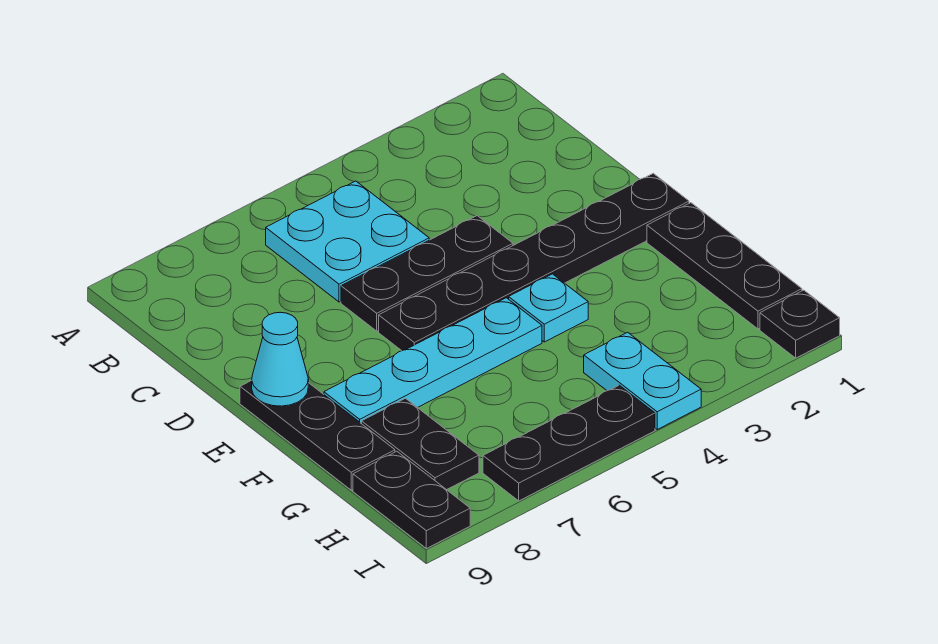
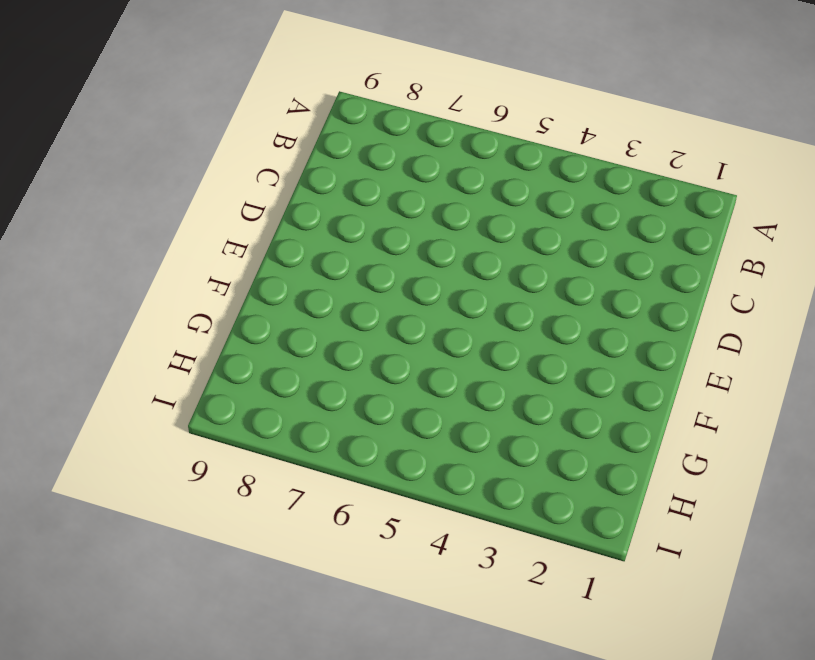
none -> cyan plate B5:C6 level 1
none -> black plate D4:D6 level 1
none -> black plate E1:E6 level 1

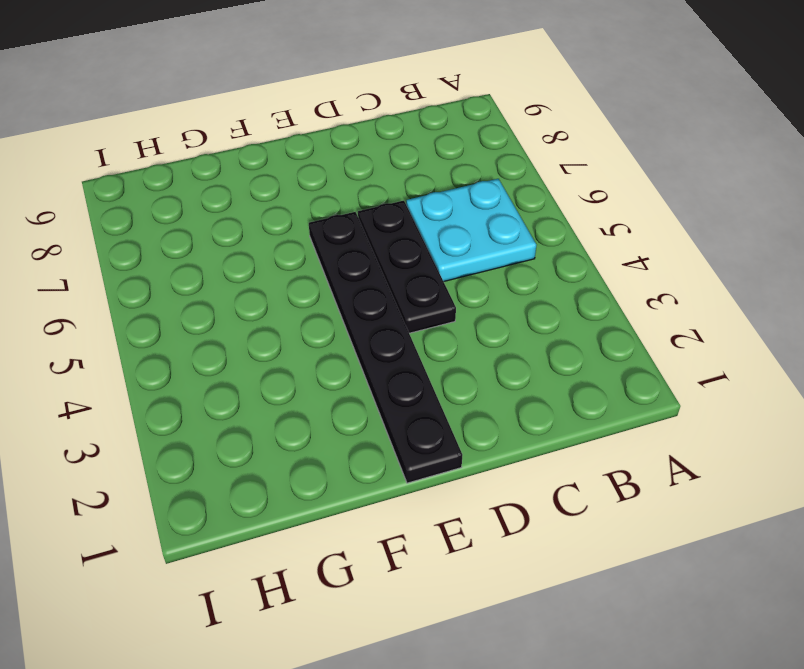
none -> black plate E9:G9 level 1
none -> black plate F1:H1 level 1
none -> cyan plate F4 level 1

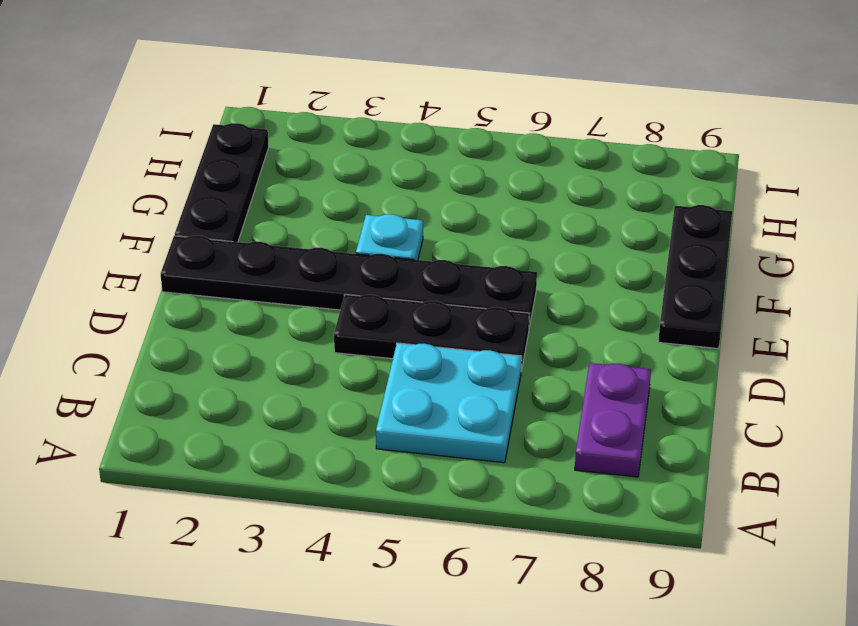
purple plate B8:C8 level 1 -> none
none -> cyan plate F5:F8 level 1
none -> black plate G8:H8 level 1
none -> cyan plate H4:I4 level 1

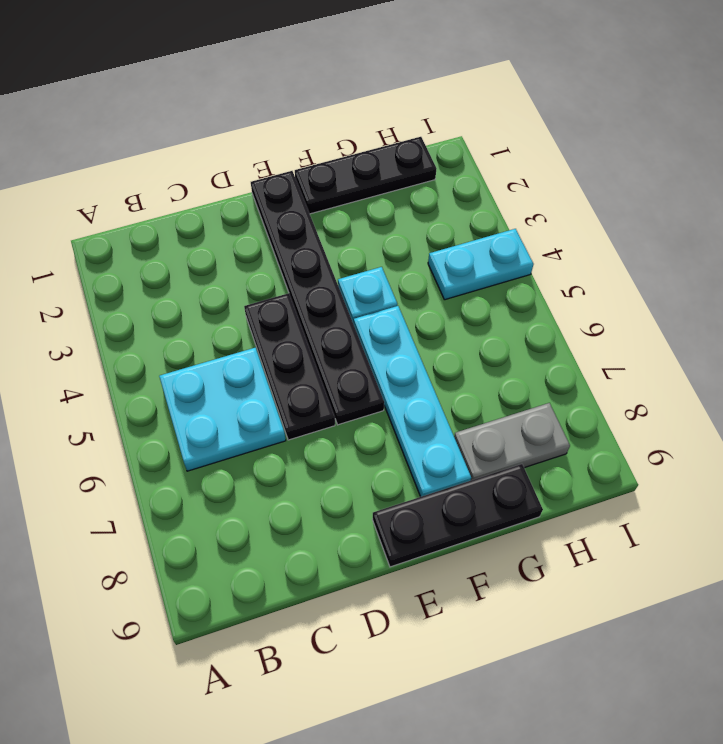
grey plate G8:H8 level 1 -> black plate G8:H8 level 1
none -> black plate H9:I9 level 1
none -> black plate I1 level 1
none -> black plate I5:I7 level 1

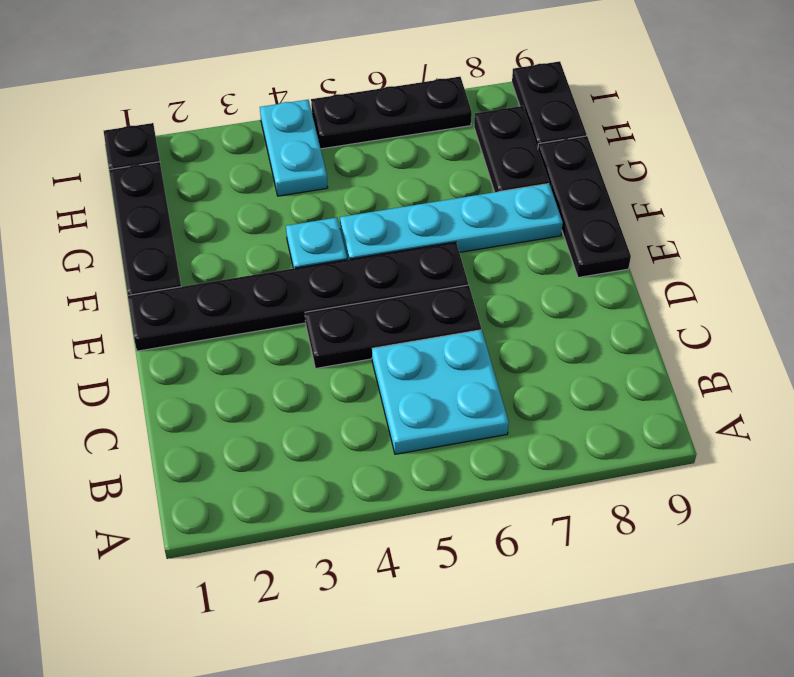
none -> cyan cone E9 level 2

